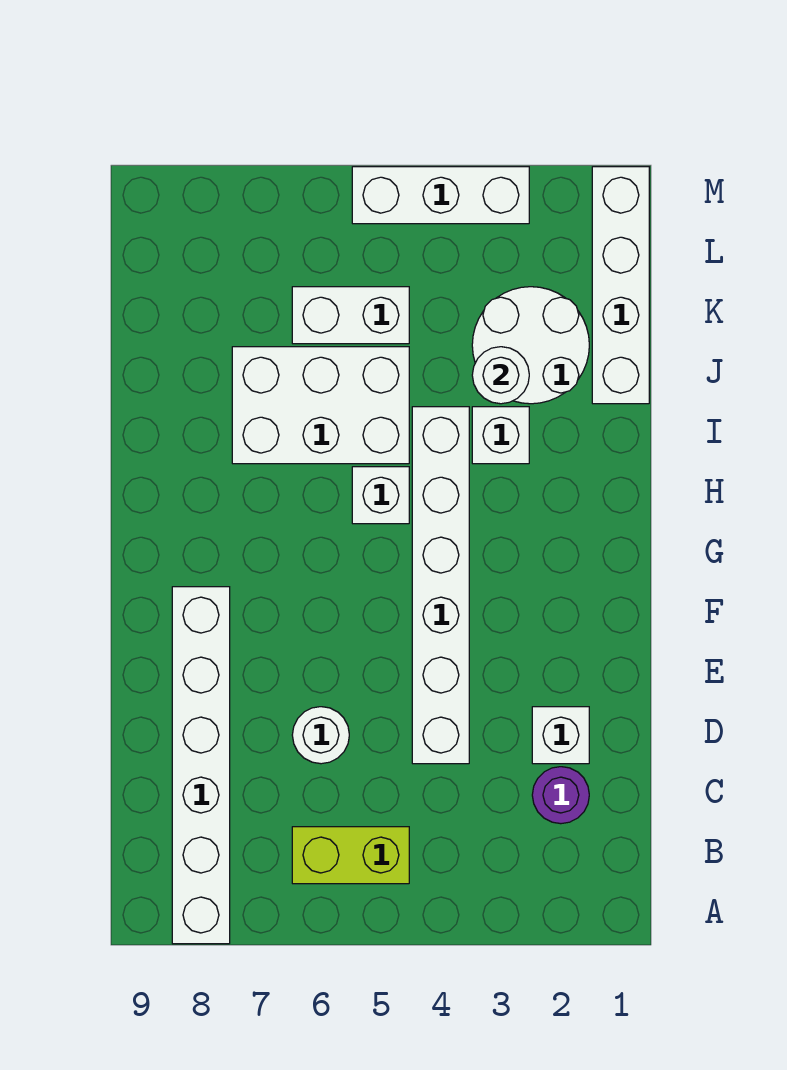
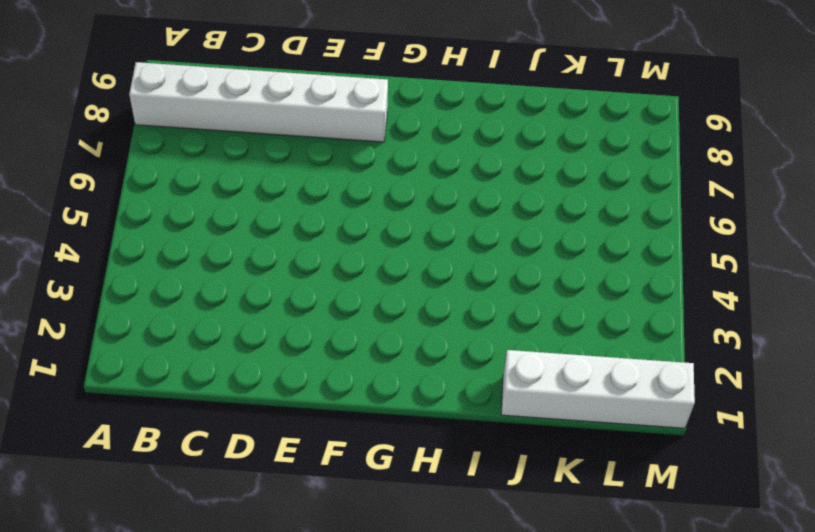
none -> lime brick B5:B6 level 1
none -> purple round brick C2 level 1
none -> white brick D2 level 1

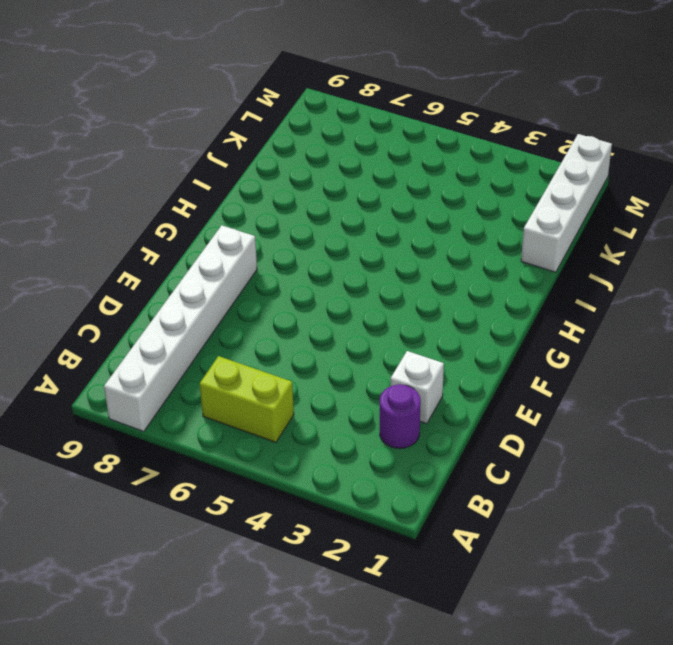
none -> white brick D4:I4 level 1
none -> white round brick D6 level 1
none -> white brick H5 level 1

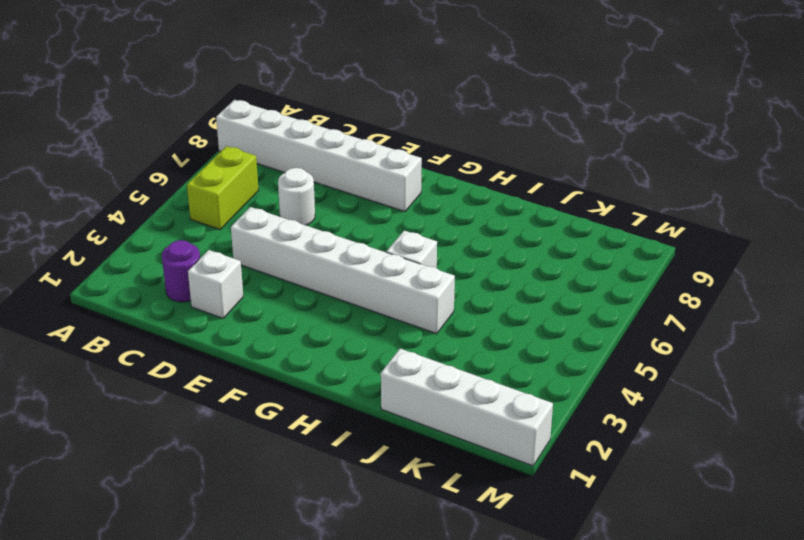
none -> white brick I3 level 1
none -> white brick I5:J7 level 1
none -> white round brick J2:K3 level 1

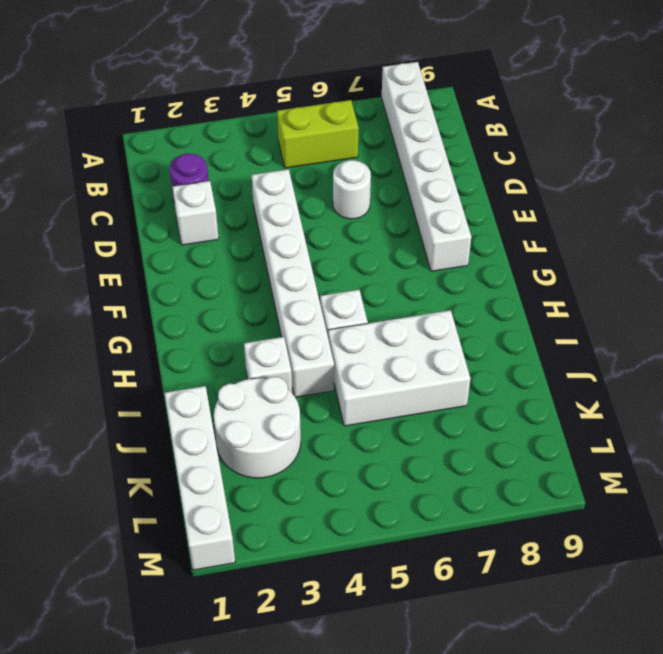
none -> white brick K5:K6 level 1
none -> white brick M3:M5 level 1
none -> white round brick J3 level 2

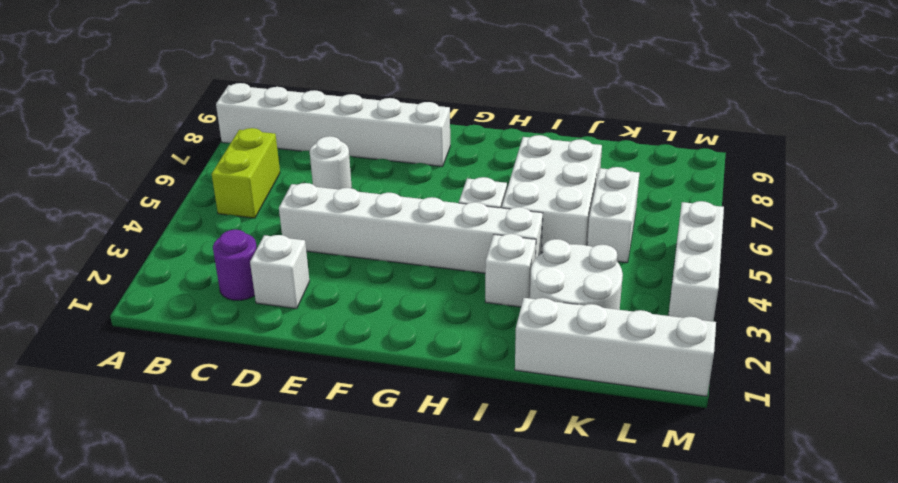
none -> white round brick J3 level 2

